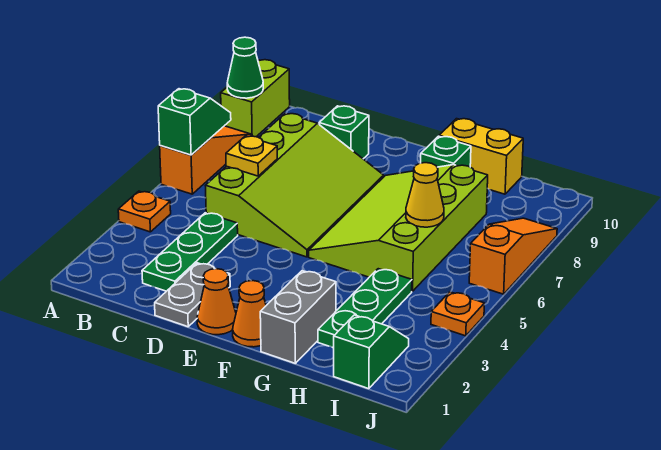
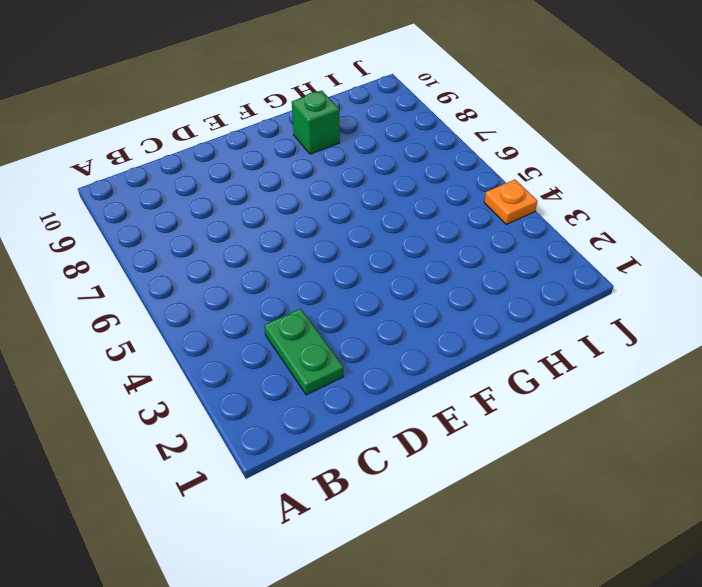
green plate C2:C3 level 1 -> green plate C2:C4 level 1
none -> orange plate A4 level 1
none -> orange slope A6:A8 level 1 top 6
none -> lime brick A9:A10 level 1

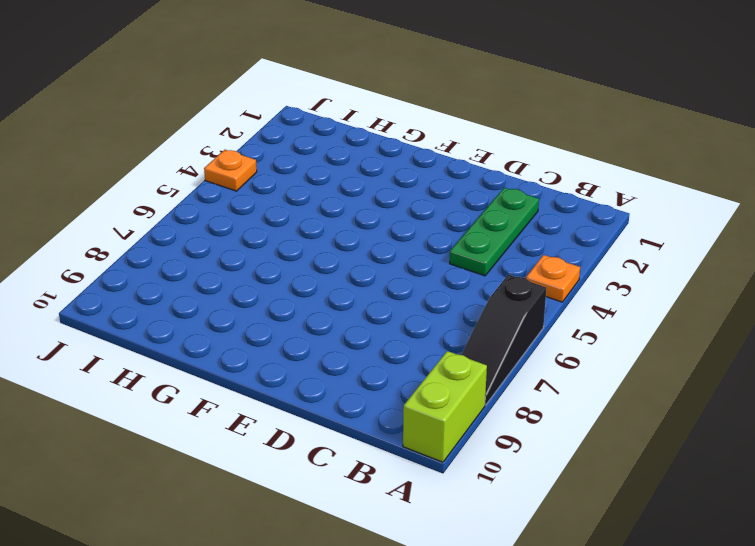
black slope A6:A8 level 1 top 6 -> orange slope A6:A8 level 1 top 6
none -> lime slope C5:E8 level 1 top C
none -> grey plate D1:D2 level 1
none -> green brick D9 level 1

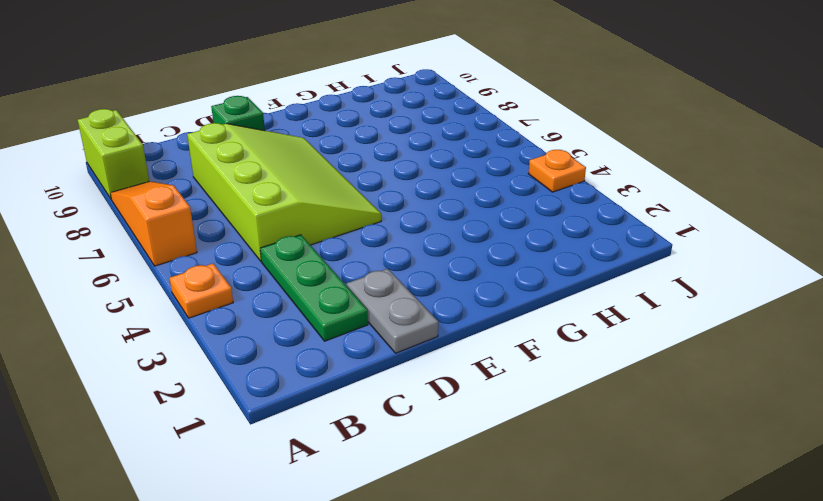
none -> orange cone E1 level 1
none -> orange cone F1 level 1
none -> lime slope F5:H8 level 1 top H

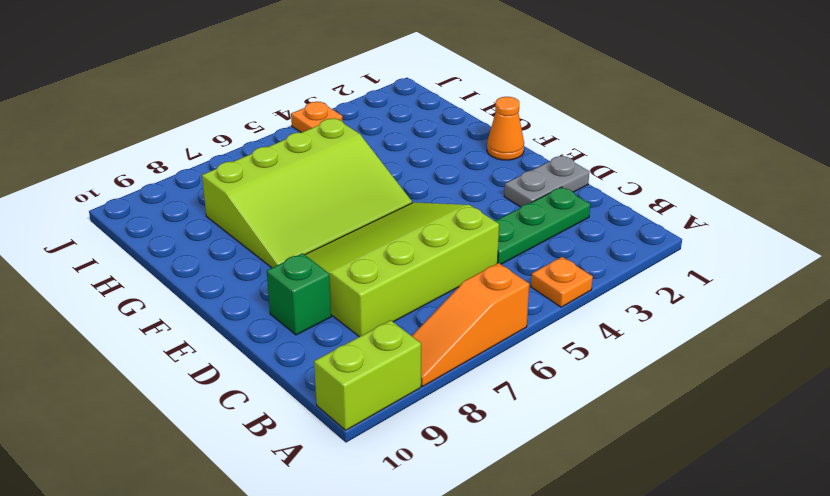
none -> orange cone E1 level 1
none -> grey brick G1:G2 level 1
none -> green brick G9 level 1

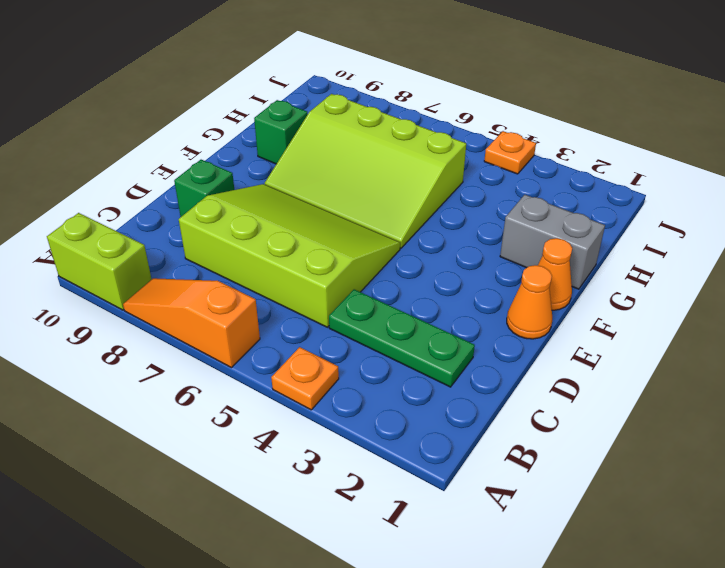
none -> grey plate D1:D2 level 1
none -> yellow brick G10:H10 level 1
none -> green plate H2:H4 level 1

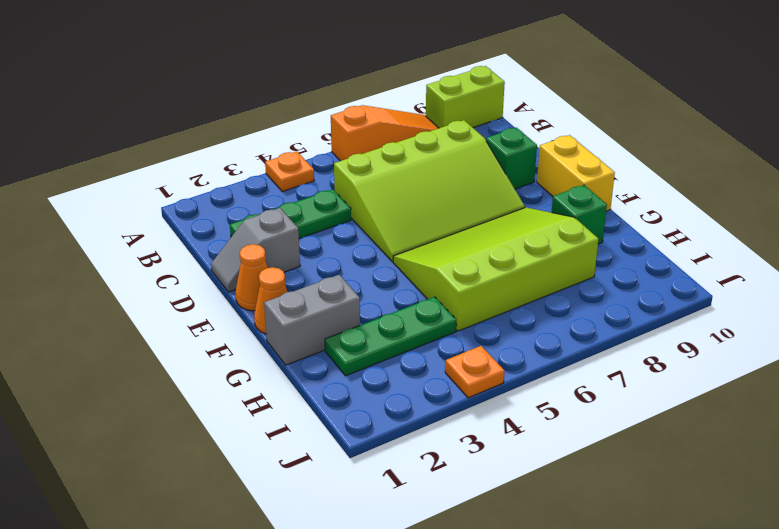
grey slope D1:D2 level 1 top 2 -> grey plate D1:D2 level 1
yellow brick E10:F10 level 1 -> yellow brick G10:H10 level 1
none -> green slope I1:I2 level 1 top 1
none -> orange slope J6:J8 level 1 top 6
none -> green slope A6:A7 level 2 top 6

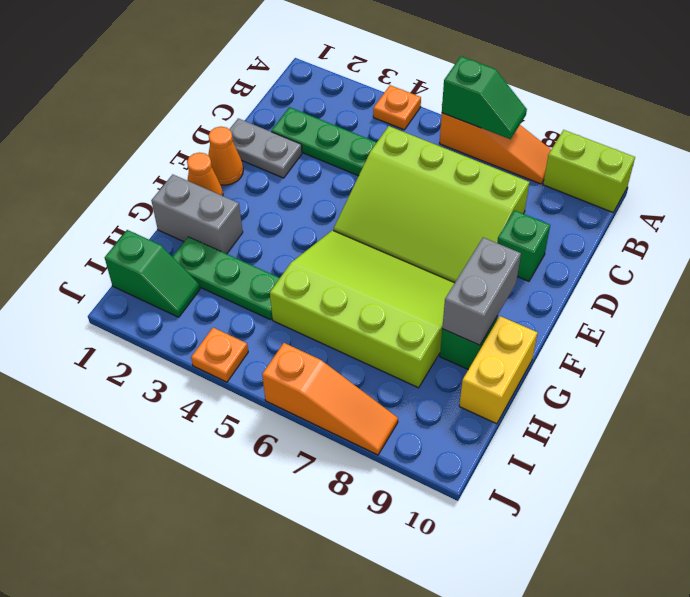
grey brick F9:G9 level 2 -> none
none -> green cone A9 level 2
none -> yellow plate C6 level 2
none -> yellow cone H6 level 2

